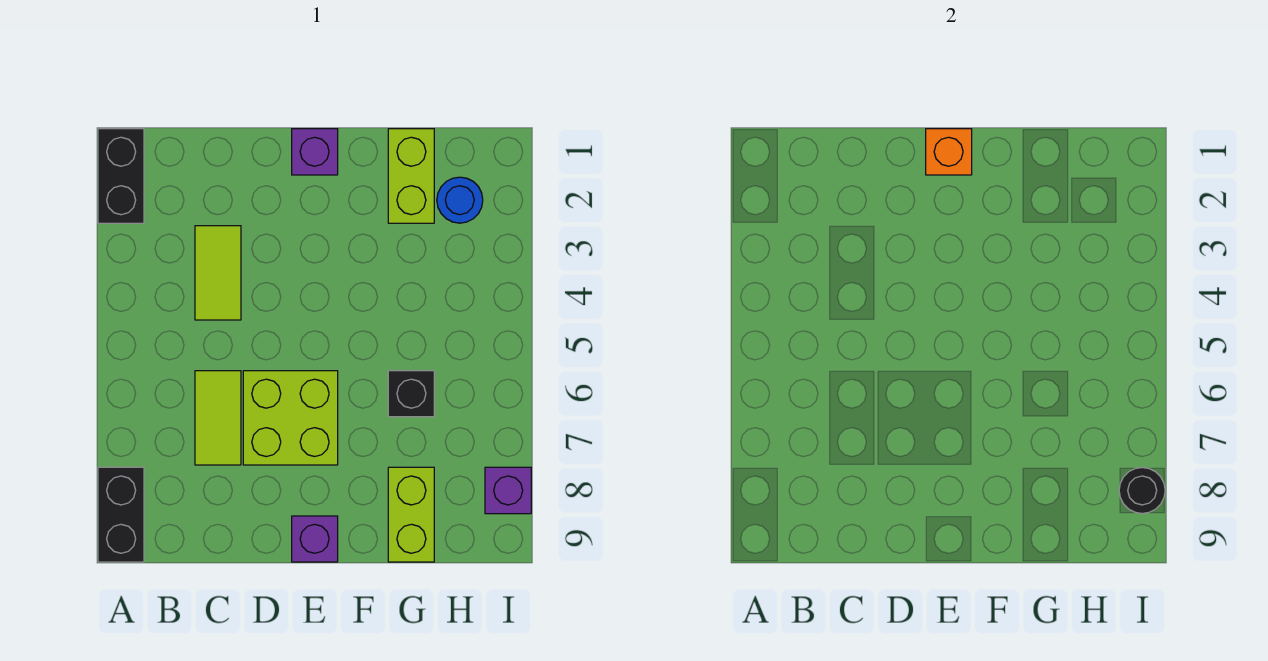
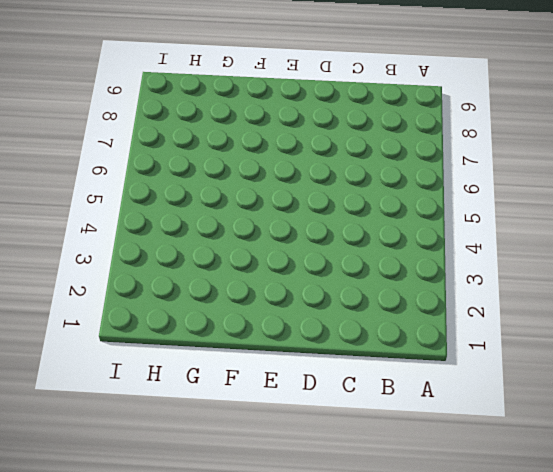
none -> black brick A1:A2 level 1
none -> black brick A8:A9 level 1
none -> lime tile C3:C4 level 1

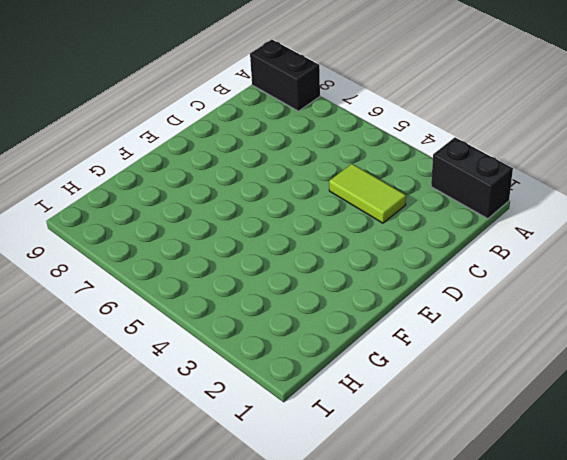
none -> lime tile C6:C7 level 1
none -> lime brick D6:E7 level 1
none -> purple brick E1 level 1

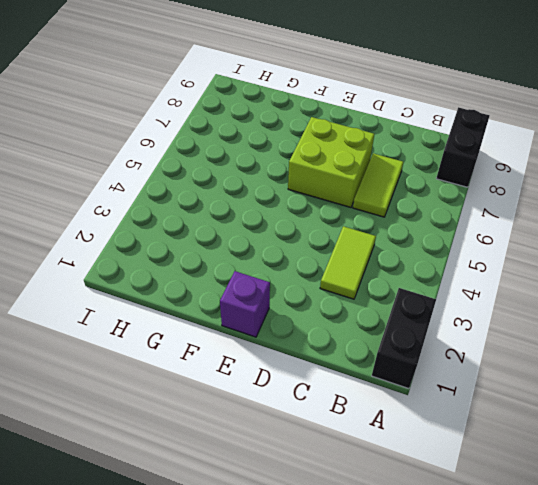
none -> purple brick E9 level 1
none -> lime brick G1:G2 level 1
none -> black brick G6 level 1

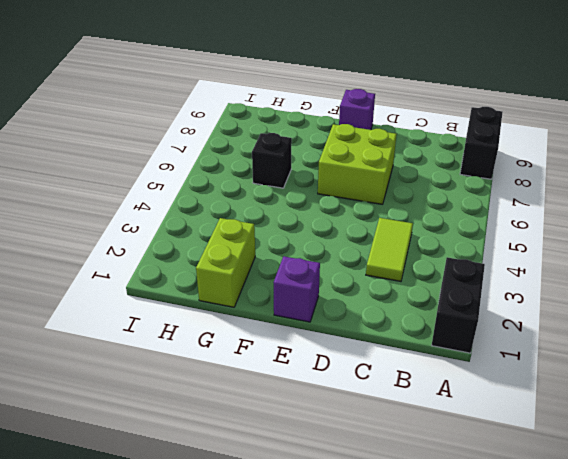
none -> lime tile C6:C7 level 1
none -> lime brick G8:G9 level 1
none -> blue round brick H2 level 1

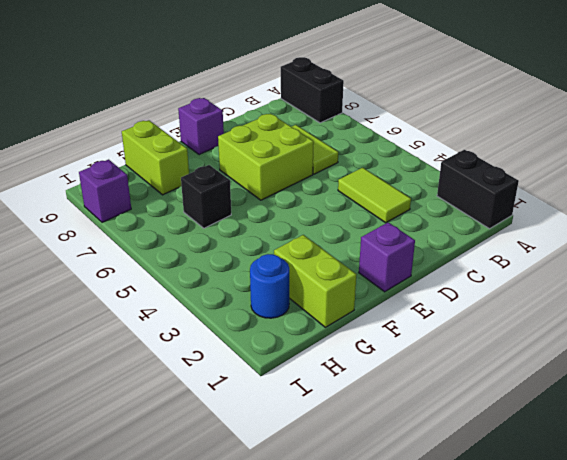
none -> orange brick E1 level 2
none -> black round brick I8 level 2

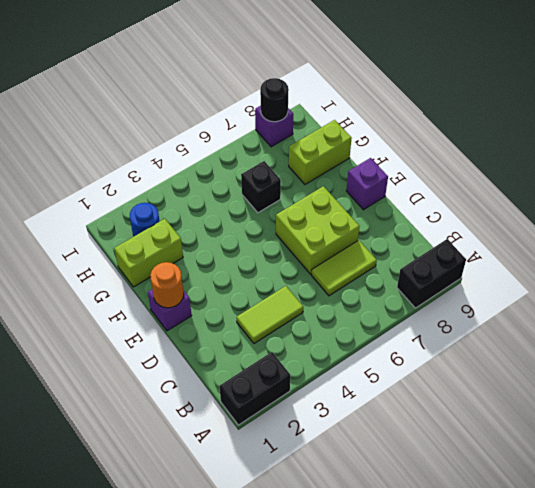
orange round brick E1 level 2 -> orange brick E1 level 2

